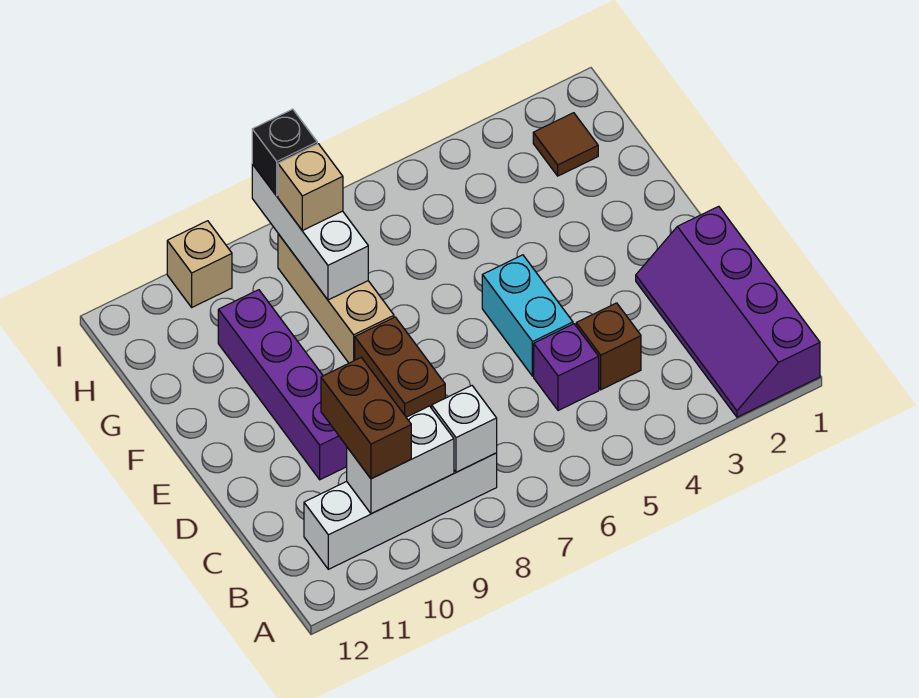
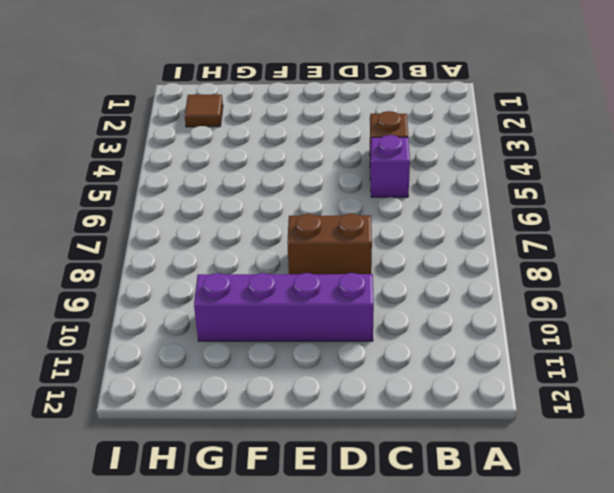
none -> purple slope A1:D2 level 1 top 1
none -> white brick B8:B11 level 1
none -> cyan brick D5:E5 level 1

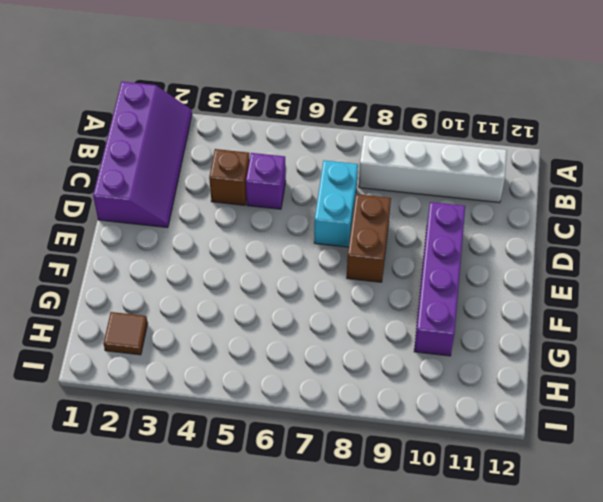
cyan brick C7:D7 level 1 -> cyan brick D5:E5 level 1
none -> tan brick F8:H8 level 1
none -> tan brick I10 level 1
none -> white brick B8 level 2

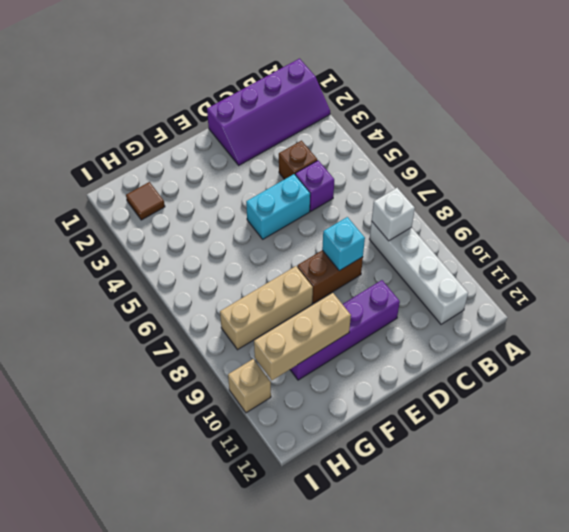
cyan brick D8 level 2 -> none
tan brick F10:H10 level 2 -> none
none -> white brick B9:B10 level 2
none -> white brick G8:I8 level 2
none -> brown brick B10:C10 level 3

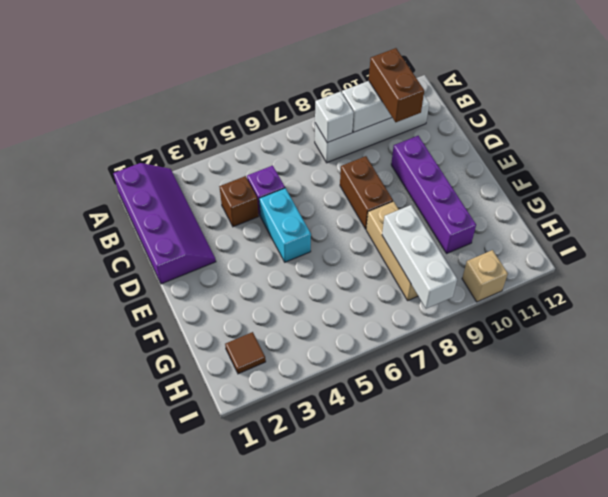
none -> tan brick H8 level 3
none -> black brick I8 level 3

